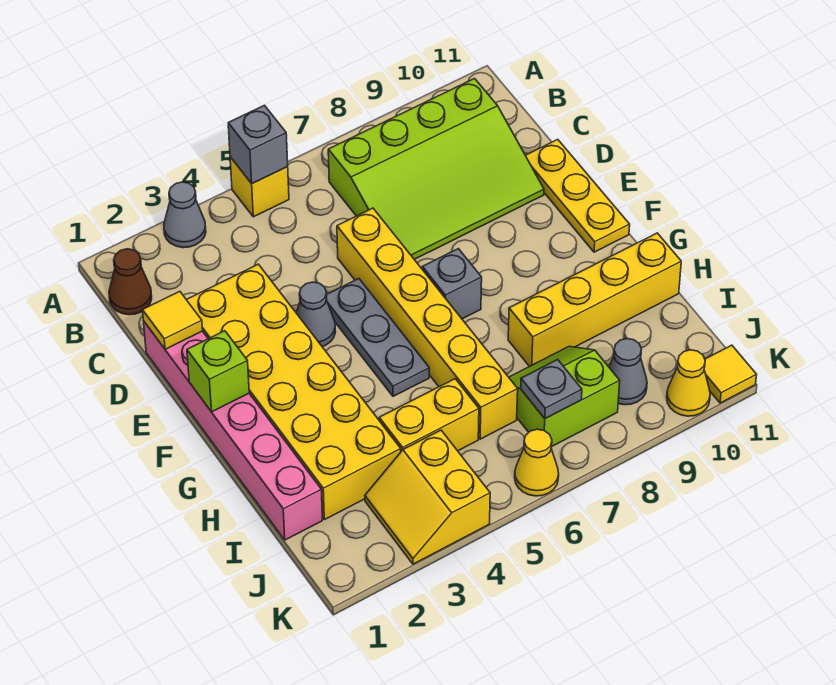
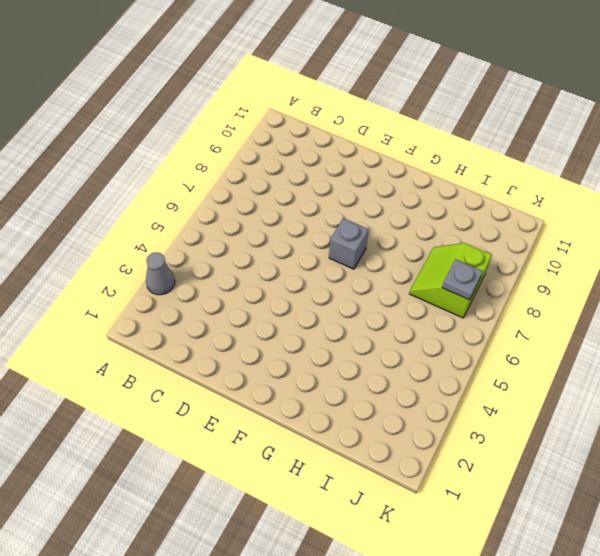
none -> yellow brick A5 level 1
none -> brown cone B1 level 1
none -> lime slope B7:D10 level 1 top B

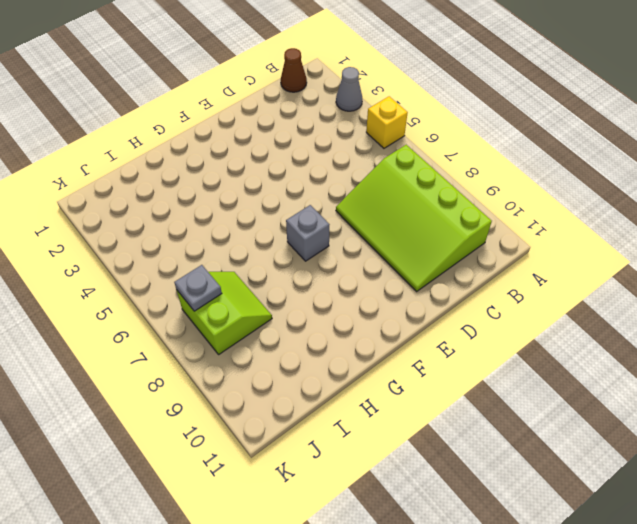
none -> pink brick D1:I1 level 1
none -> yellow brick D2:I3 level 1
none -> yellow brick D6:I6 level 1

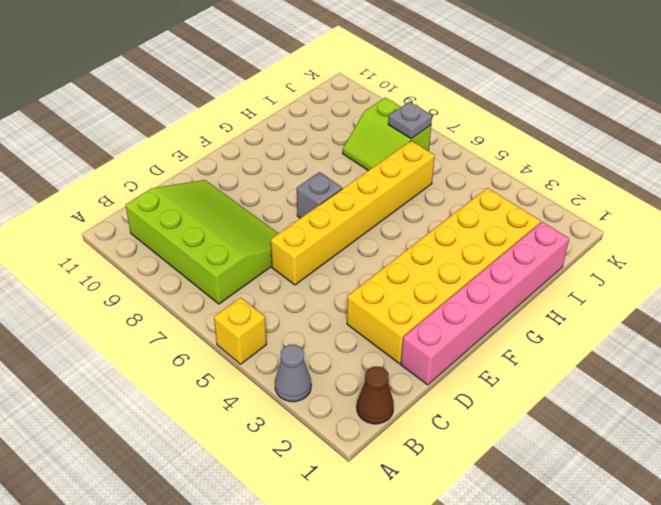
none -> yellow plate D11:F11 level 1
none -> grey cone E4 level 1
none -> grey plate E5:G5 level 1

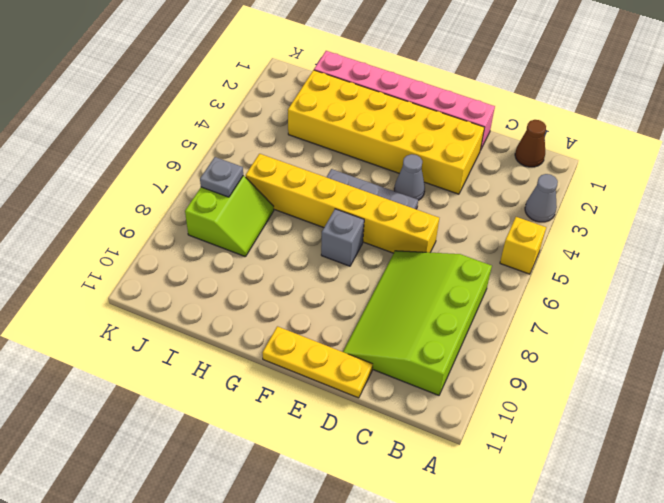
none -> yellow brick H8:H11 level 1
none -> yellow brick I4:I5 level 1
none -> yellow slope J3:K4 level 1 top 4

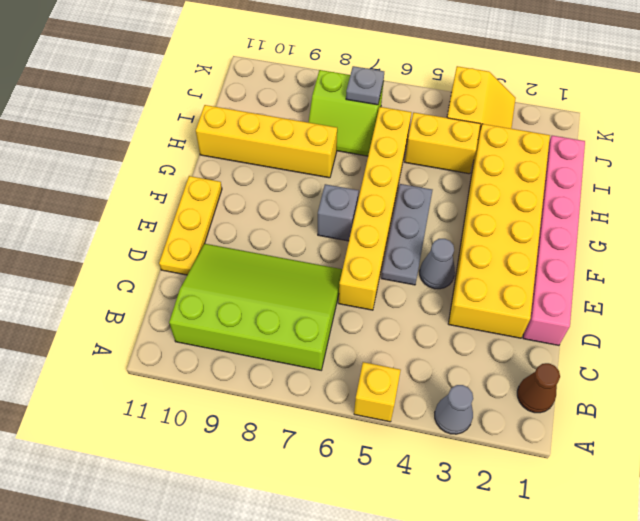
none -> grey cone J9 level 1
none -> yellow cone K6 level 1
none -> yellow cone K10 level 1

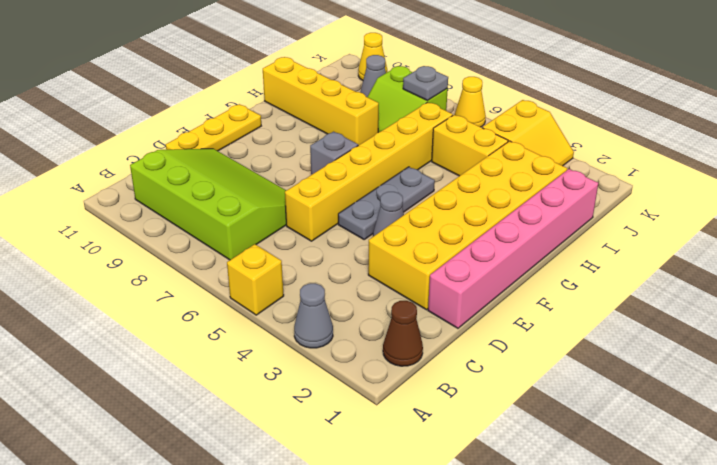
none -> yellow tile K11 level 1
none -> grey brick A5 level 2
none -> yellow tile D1 level 2

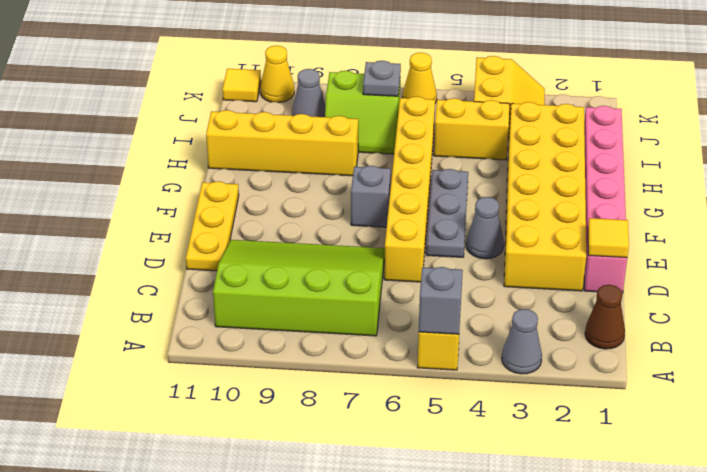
none -> lime brick F1 level 2

